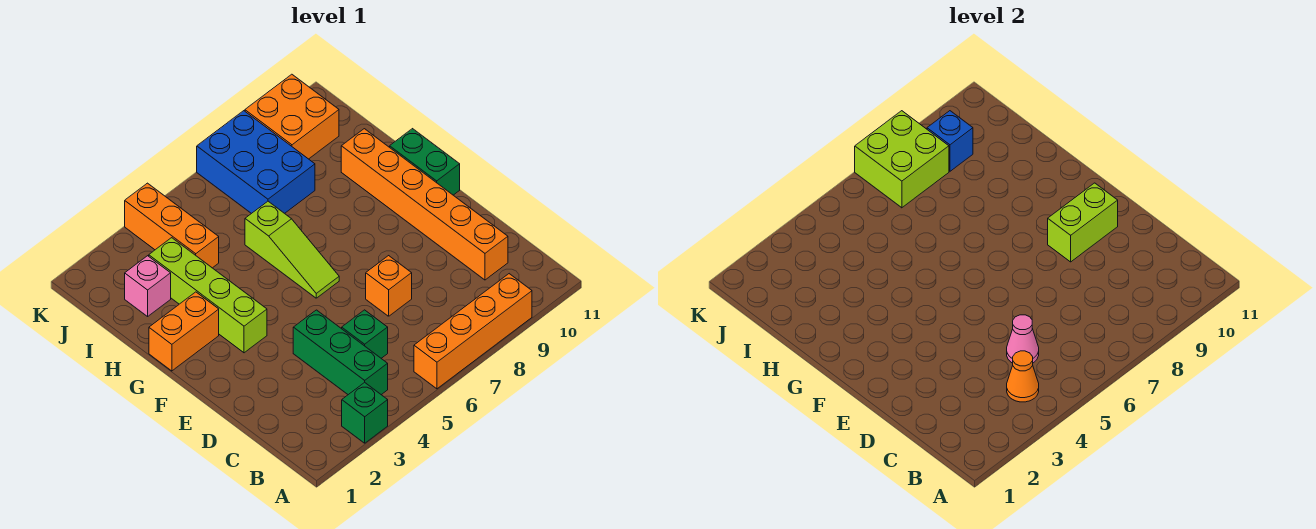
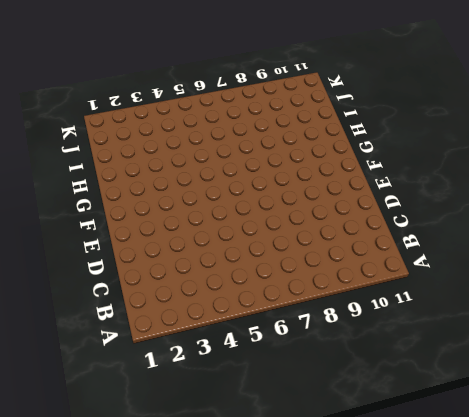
none -> green brick A3 level 1
none -> orange brick A6:A9 level 1
none -> green brick B4:D4 level 1

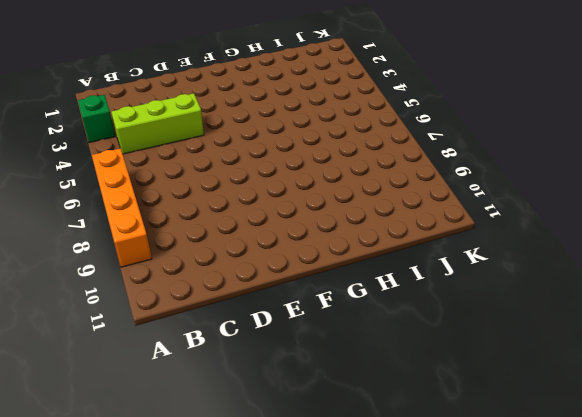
lime brick B4:D4 level 1 -> green brick B4:D4 level 1
none -> green brick C5 level 1
none -> orange brick C10:H10 level 1
none -> orange brick D7 level 1

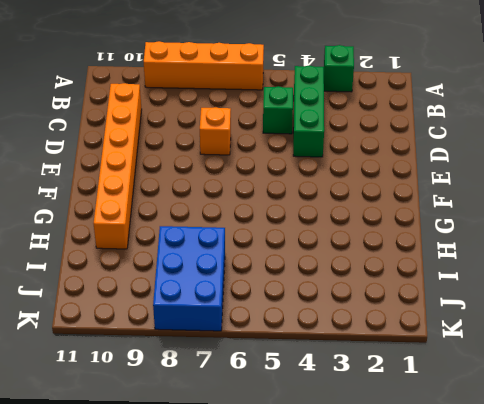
none -> lime brick F3:I3 level 1
none -> lime slope F6:H6 level 1 top H
none -> green brick F11:G11 level 1

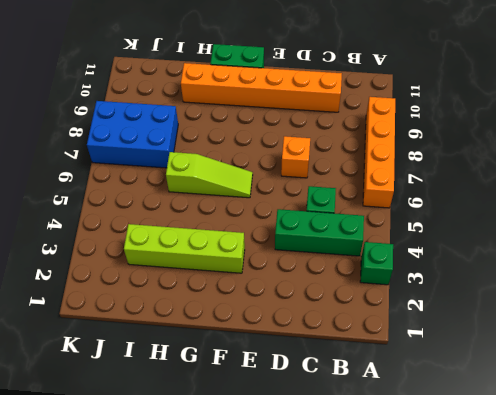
none -> orange brick G1:G2 level 1
none -> pink brick I2 level 1
none -> orange brick I4:K4 level 1

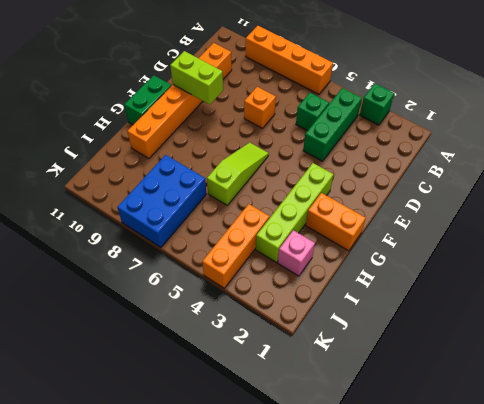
none -> orange brick J9:K10 level 1
none -> orange cone B4 level 2
none -> pink cone C5 level 2

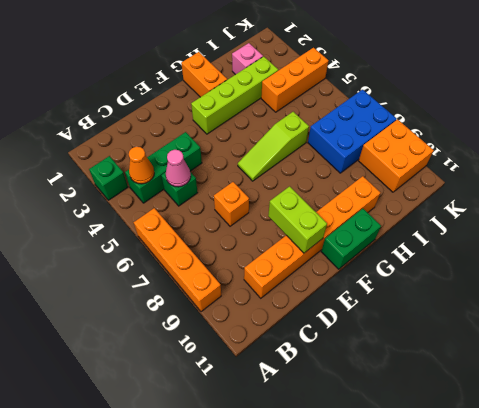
none -> lime brick J7:K8 level 2
none -> blue brick J9 level 2

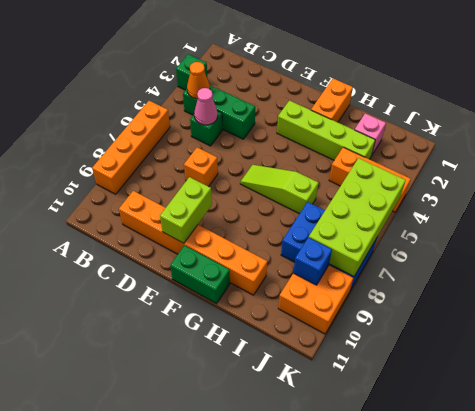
lime brick J5:K8 level 2 -> lime brick J7:K8 level 2

